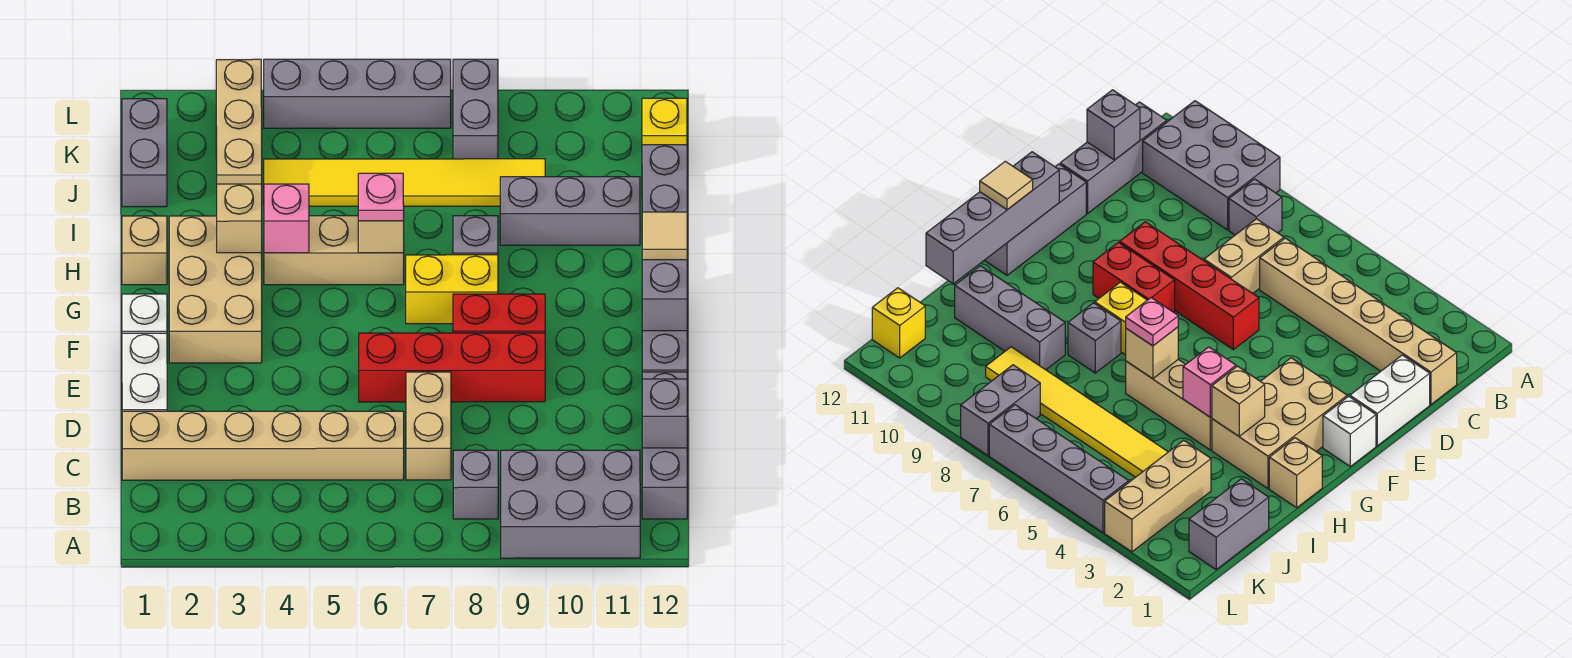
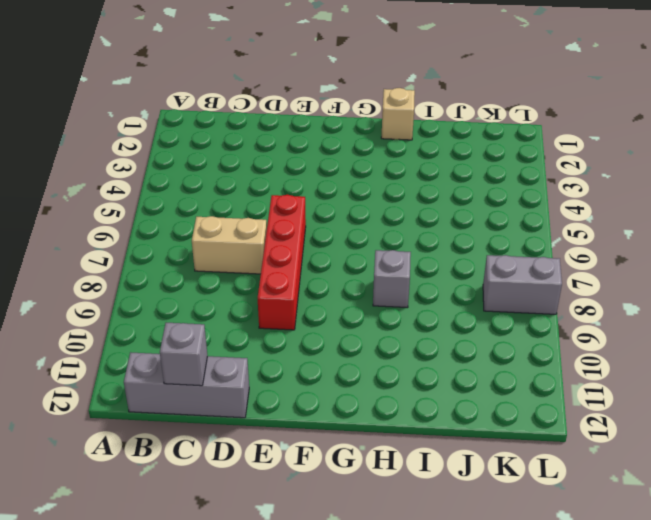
none -> grey brick A9:B11 level 1
none -> grey brick B8 level 1
none -> tan brick C1:C6 level 1

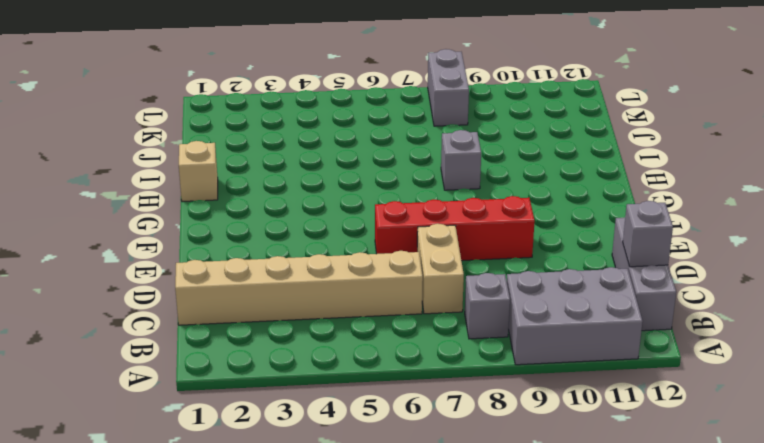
none -> white brick D1:E1 level 1
none -> grey brick E12:G12 level 1
none -> white brick F1 level 1

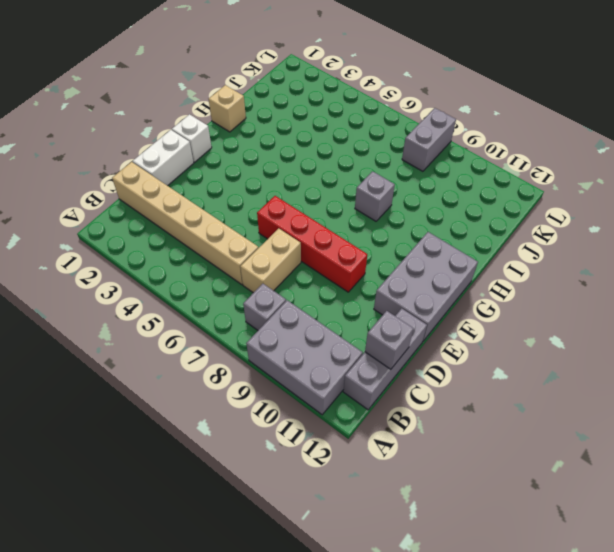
grey brick E11:G12 level 1 -> grey brick E12:G12 level 1
none -> tan brick F2:H3 level 1
none -> red brick F8:F9 level 1
none -> yellow brick G7:G8 level 1

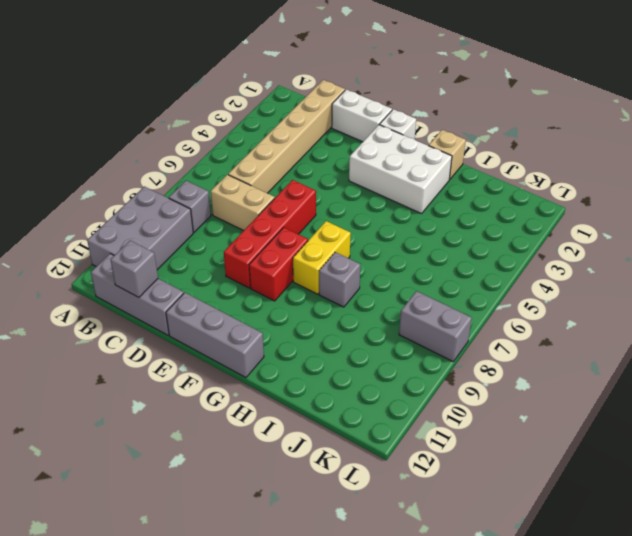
white brick F2:H3 level 1 -> tan brick F2:H3 level 1
none -> tan brick H4:H6 level 1
none -> grey brick I9:I11 level 1
none -> grey brick J1:K1 level 1

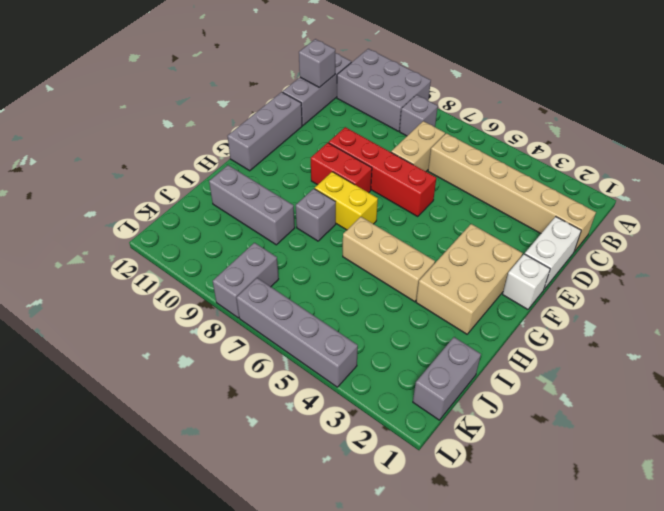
none -> tan brick H1 level 1
none -> tan brick J3:L3 level 1
none -> yellow tile J4:J9 level 1

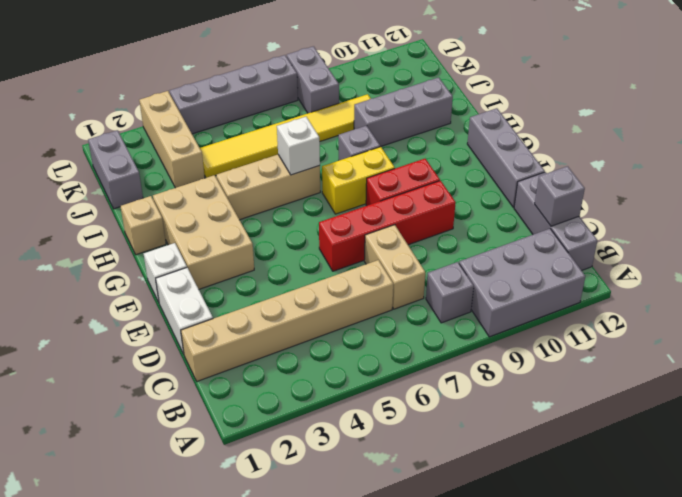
white brick H6 level 2 -> tan brick H6 level 2
none -> yellow brick K12 level 1
none -> grey brick F12:I12 level 2
none -> tan brick H3 level 2

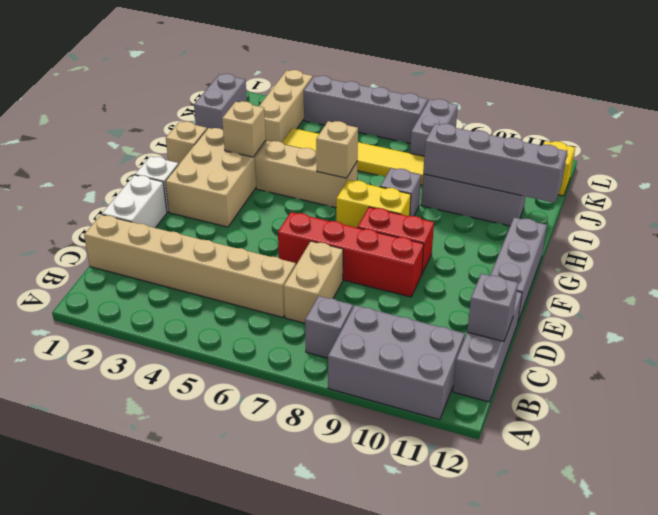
grey brick I9:I12 level 2 -> grey brick F12:I12 level 2
none -> pink brick H4 level 2
none -> tan tile G12 level 3
none -> pink plate H6 level 3

